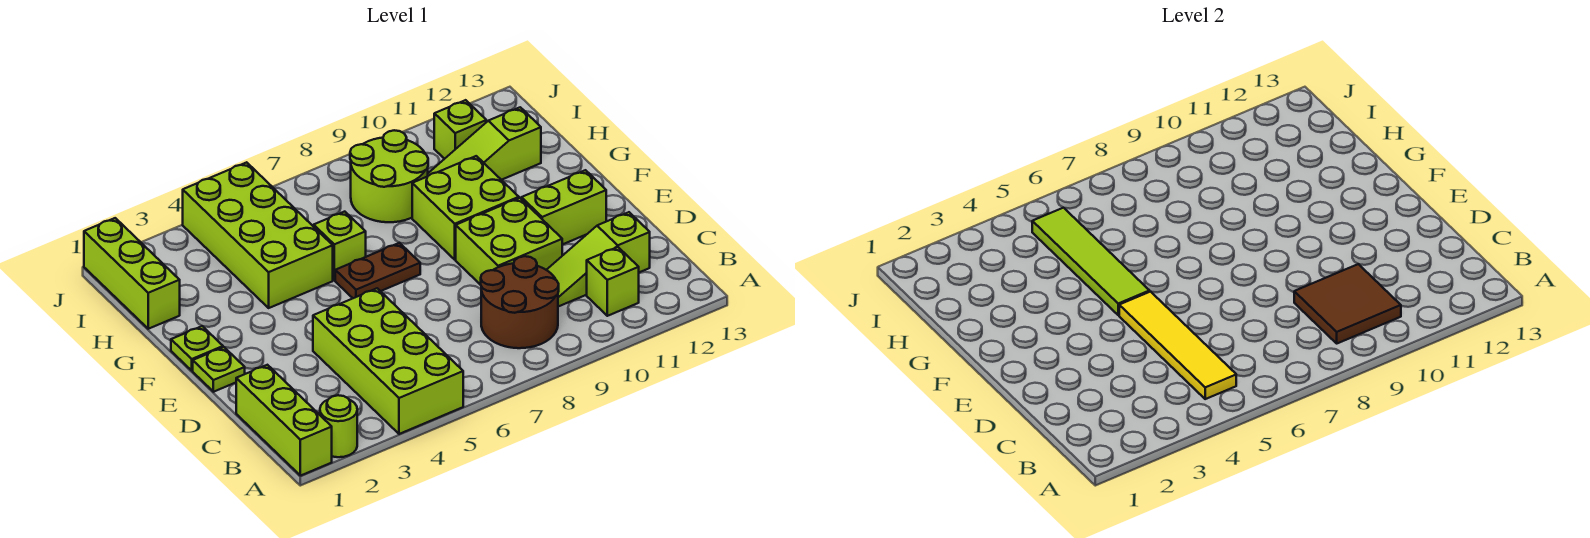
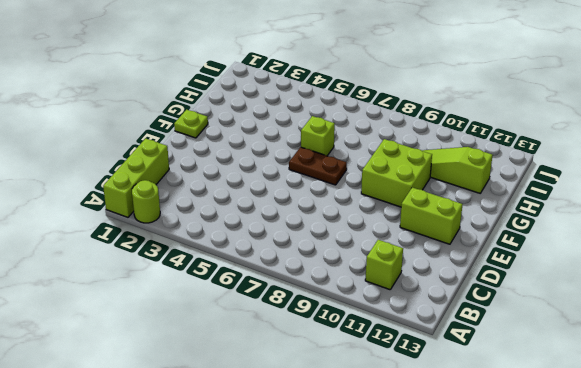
none -> lime brick A4:D5 level 1
none -> brown round brick B8:C9 level 1
none -> lime slope C10:C12 level 1 top 12

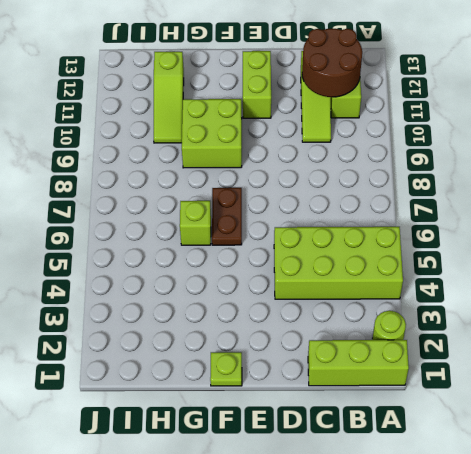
brown round brick B11:C12 level 2 -> brown round brick B8:C9 level 1
none -> lime brick D9:E10 level 1
none -> lime plate E1 level 1
none -> lime brick G4:J5 level 1

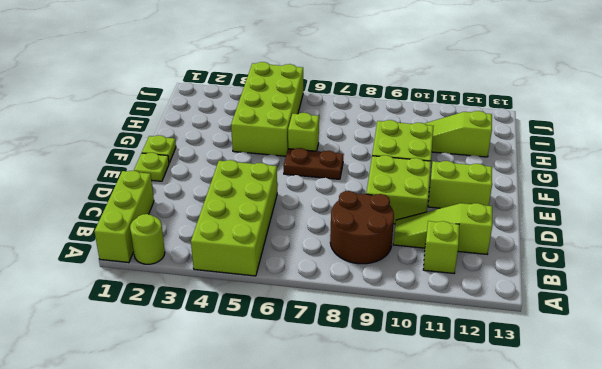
none -> lime brick H1:J1 level 1
none -> lime round brick H8:I9 level 1
none -> lime brick I11 level 1

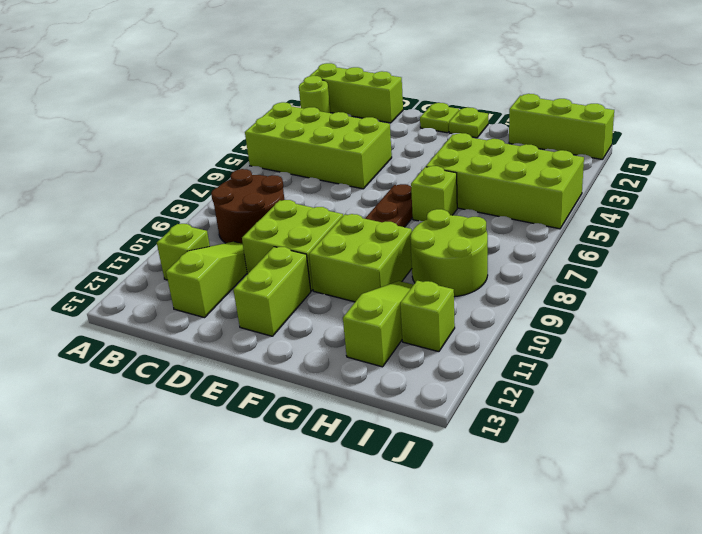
none -> yellow tile B5:E5 level 2
none -> brown tile B9:C10 level 2
none -> lime tile F5:I5 level 2

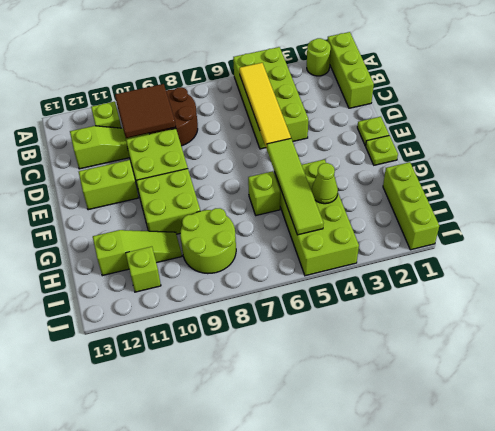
lime cone H4 level 2 -> none
none -> brown plate F6:F7 level 1

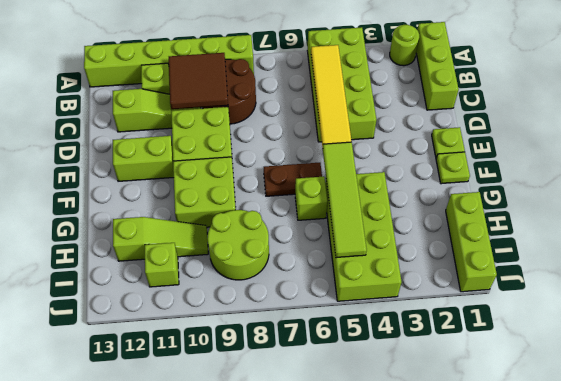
lime brick A8:A13 level 1 -> none

